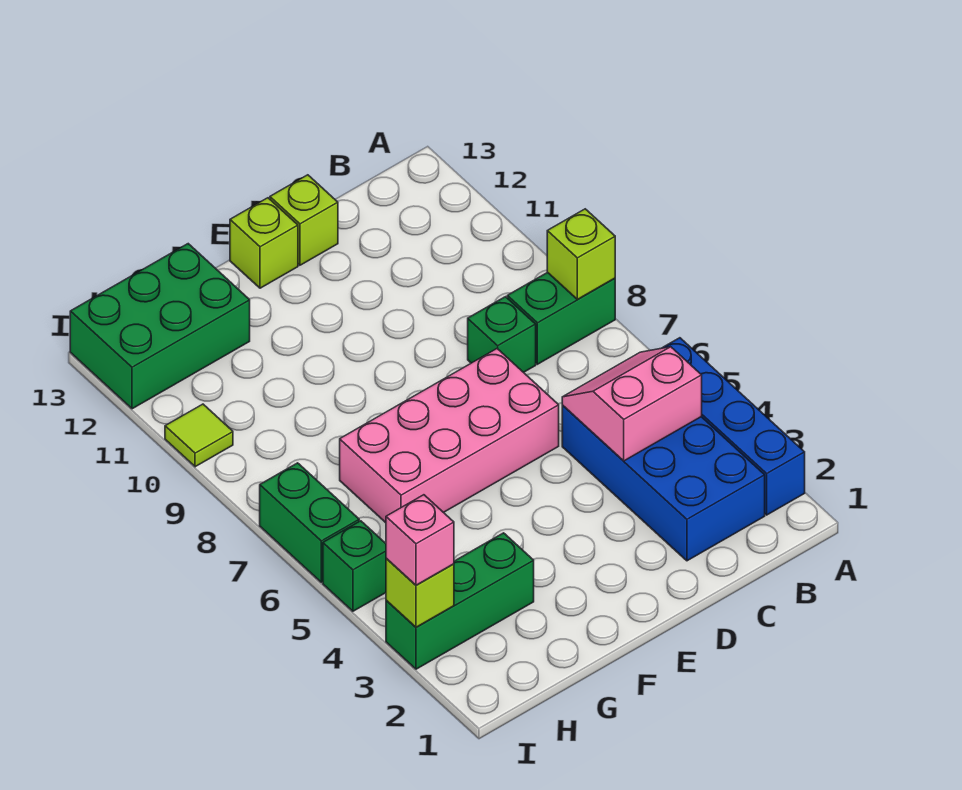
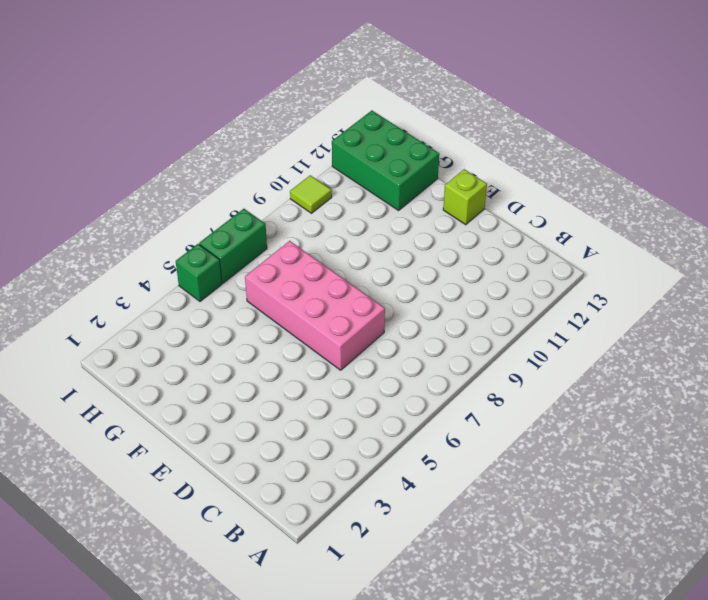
none -> blue brick A2:A5 level 1
none -> green brick A8:B8 level 1
none -> blue brick B2:C5 level 1

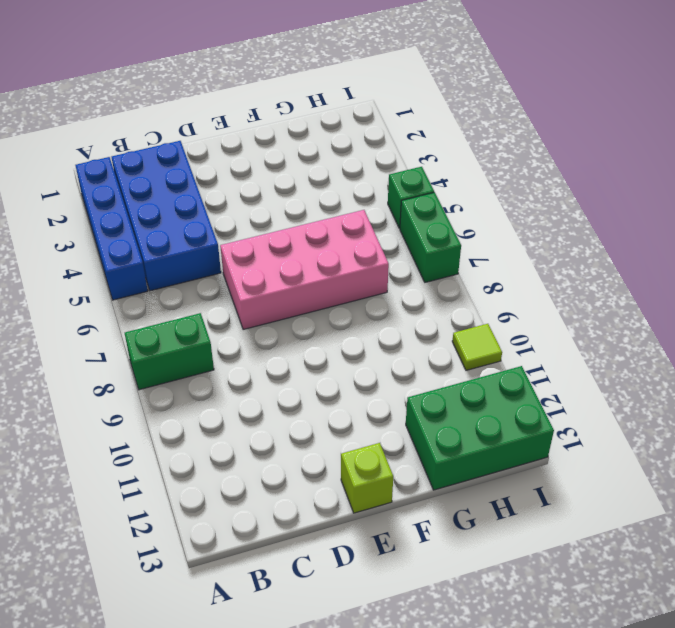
none -> green brick C8 level 1
none -> lime brick D13 level 1
none -> green brick G3:I3 level 1

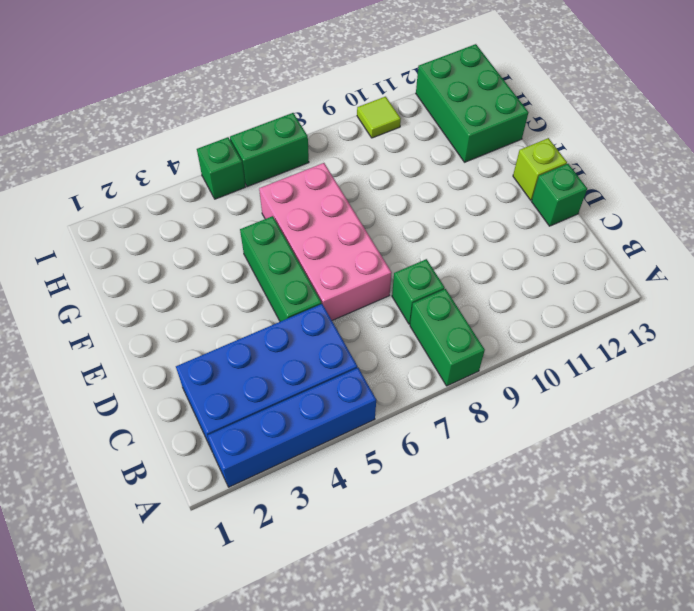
green brick D5:F5 level 1 -> green brick G3:I3 level 1
green brick D13 level 1 -> lime brick D13 level 1
none -> lime brick A8 level 2
none -> pink slope B4:C5 level 2 top 4
none -> lime brick I3 level 2

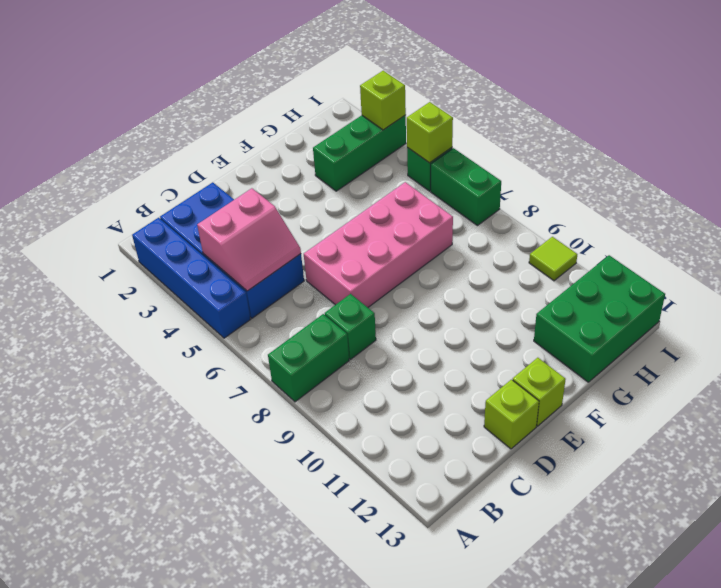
lime brick I5 level 2 -> lime brick A8 level 2
none -> pink brick I3 level 3

